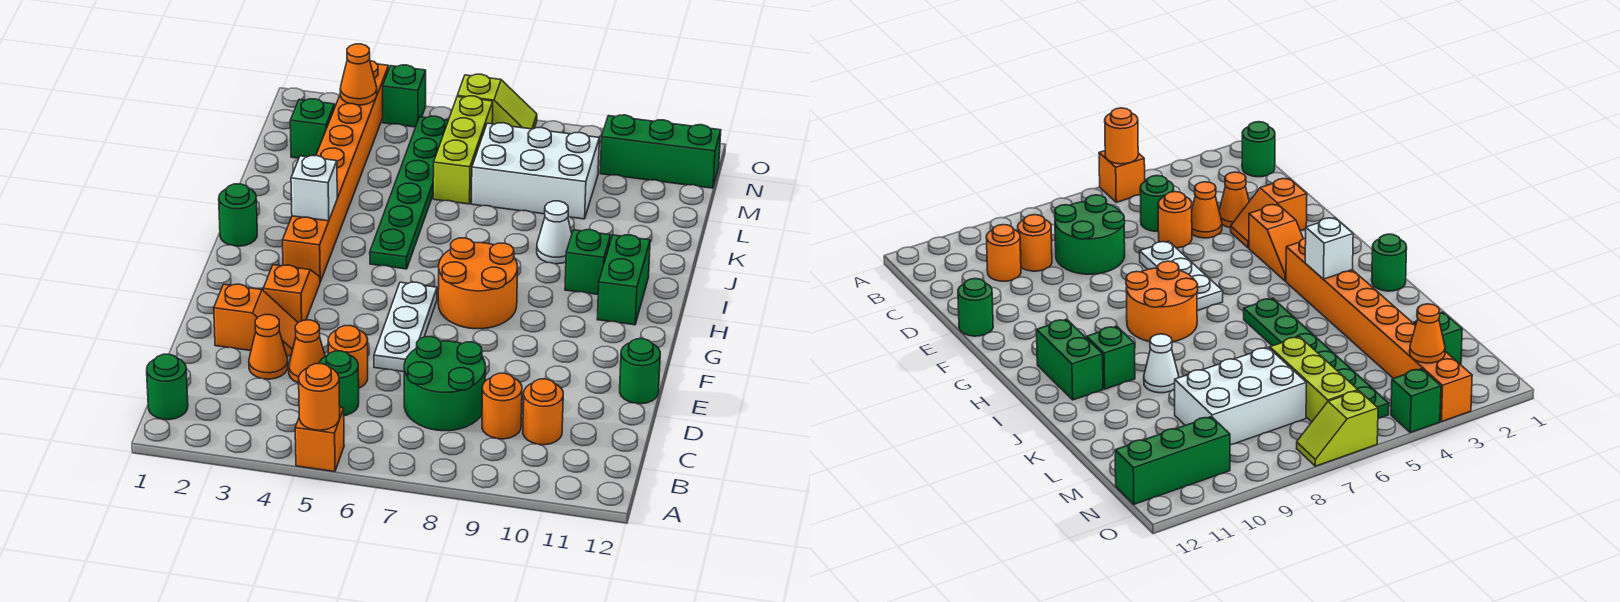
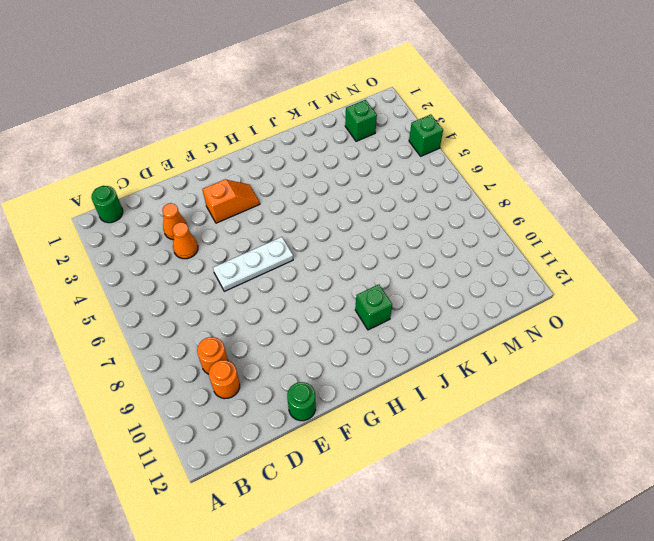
none -> orange brick A5 level 1
none -> green round brick C5 level 1
none -> green round brick C7:D8 level 1

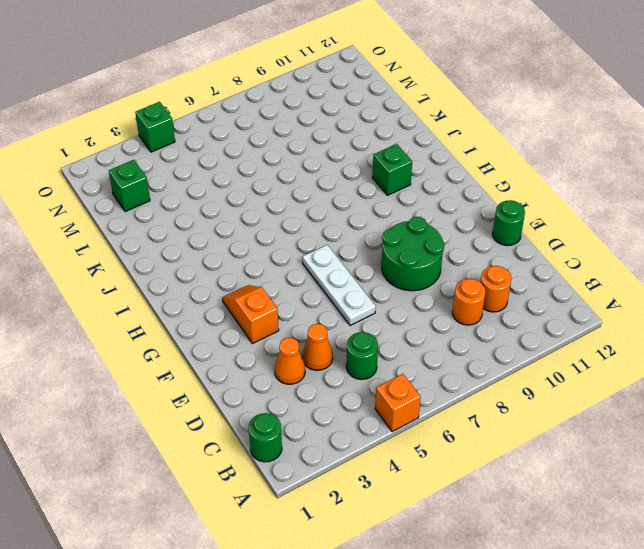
green round brick E8:F9 level 1 -> green round brick C7:D8 level 1
none -> orange round brick D5 level 1
none -> orange slope E2:E3 level 1 top 2
none -> orange round brick G7:H8 level 1

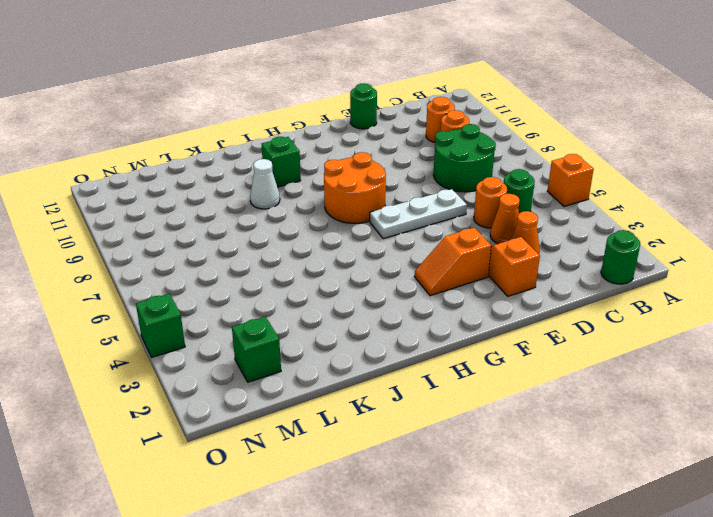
none -> orange brick H3:O3 level 1
none -> green brick H11:I11 level 1
none -> green round brick I1 level 1

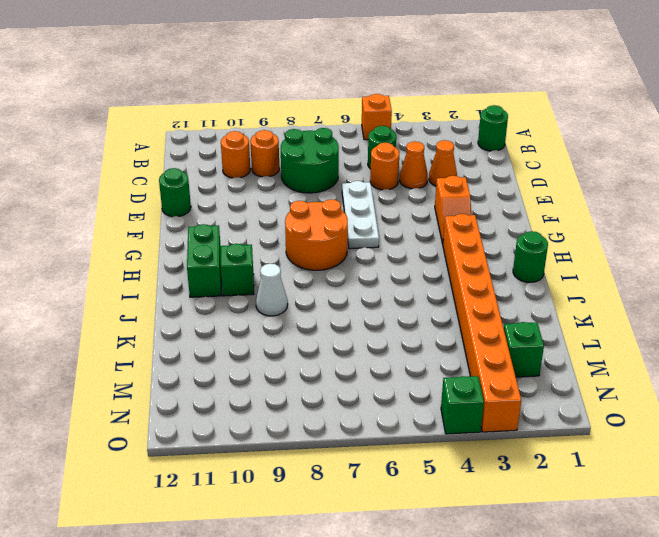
none -> orange slope E2:E3 level 1 top 2
none -> green plate I5:N5 level 1
none -> lime brick L6:N6 level 1

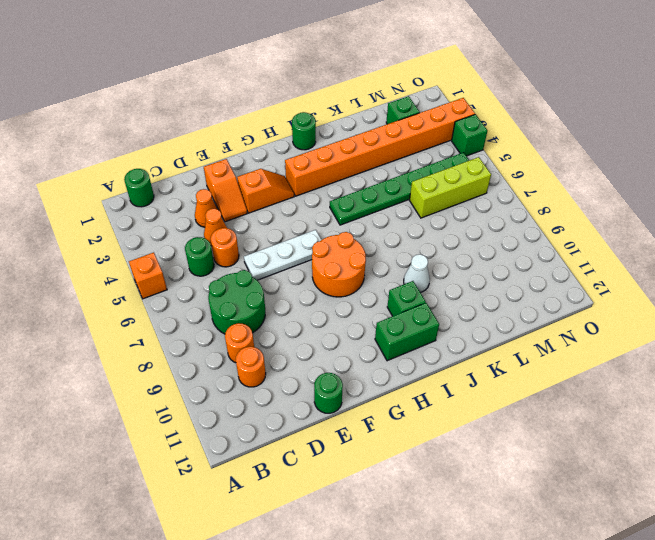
none -> white brick L7:M9 level 1
none -> green brick N10:N12 level 1
none -> lime slope O6:O7 level 1 top 6

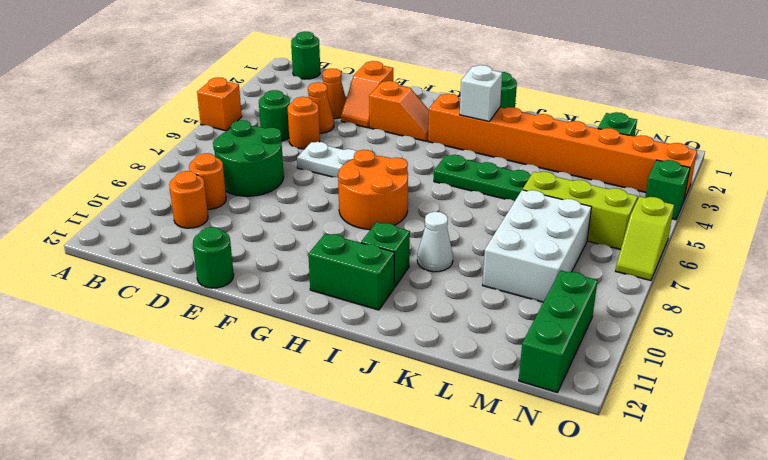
none -> orange round brick A5 level 2
none -> orange cone N3 level 2

